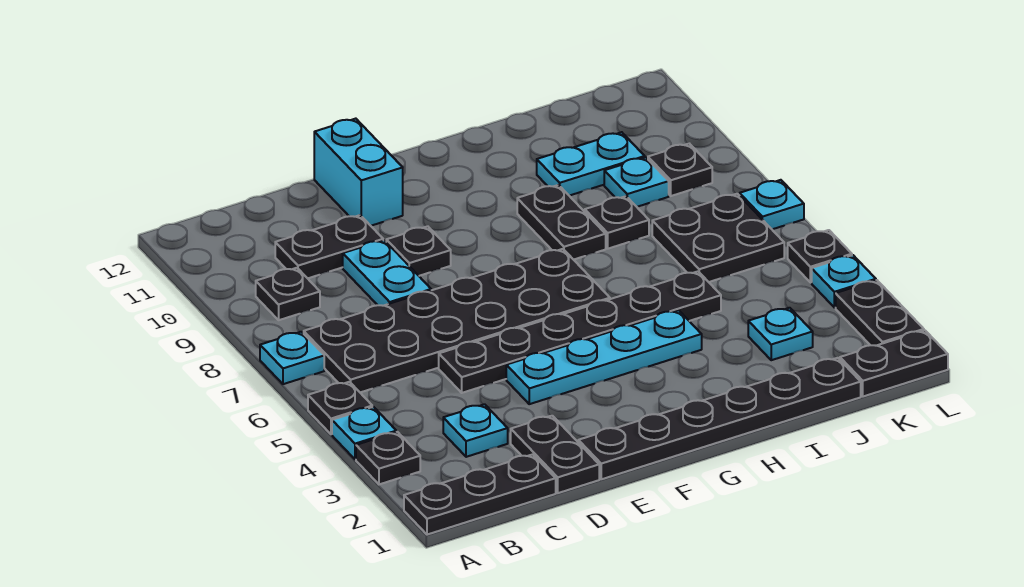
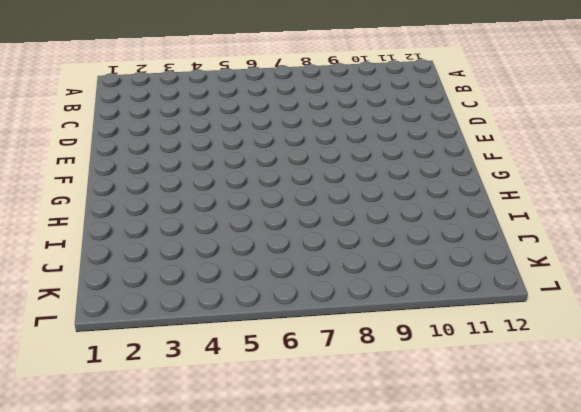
none -> black plate A1:C1 level 1
none -> black plate A3 level 1
none -> cyan plate A4 level 1

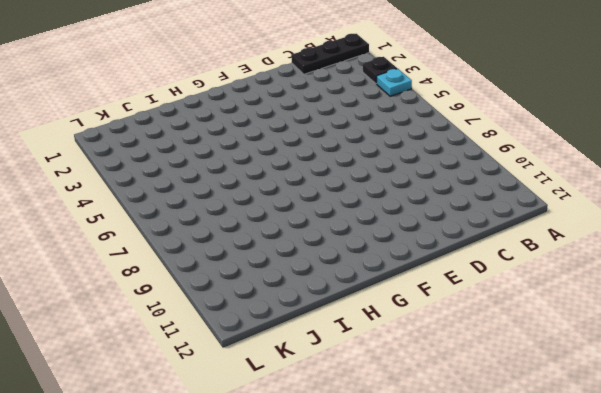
none -> black plate A5 level 1
none -> cyan plate A7 level 1
none -> black plate B6:G7 level 1

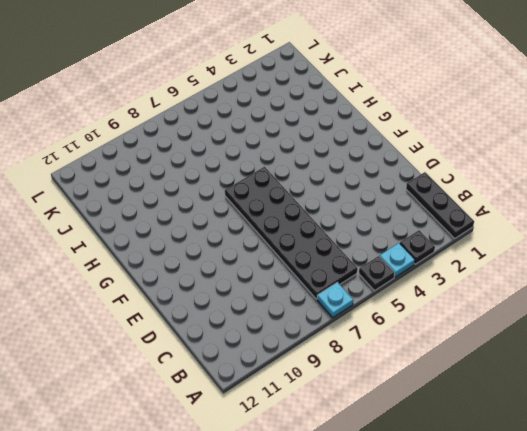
none -> black plate B9 level 1
none -> cyan plate C3 level 1
none -> black plate C10:D10 level 1

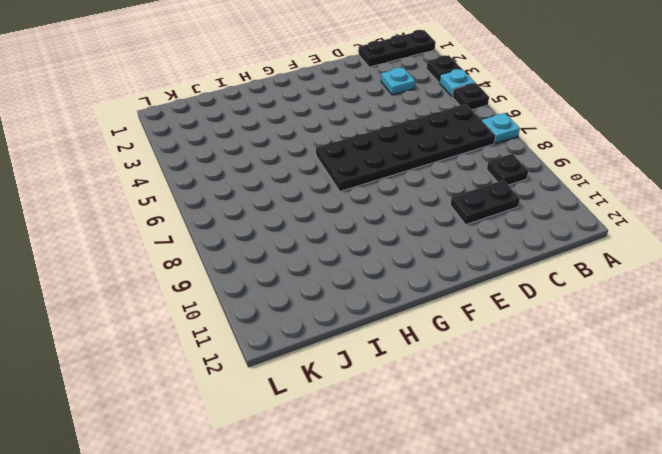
none -> black plate D1:D2 level 1
none -> black plate D5:I5 level 1
none -> cyan plate D8:D9 level 1

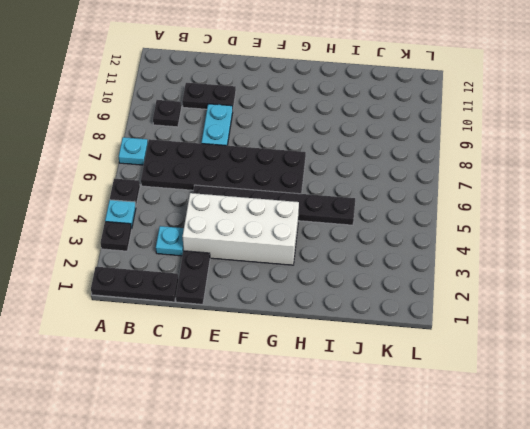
white brick D3:G4 level 1 -> cyan plate E4:H4 level 1
none -> black plate E1:J1 level 1
none -> black plate E9 level 1
none -> cyan brick E11:E12 level 1

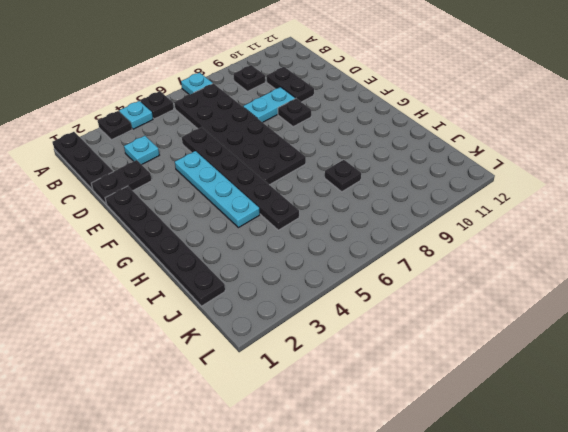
none -> cyan brick E11:E12 level 1
none -> black plate H8:H9 level 1
none -> cyan plate I10:J10 level 1

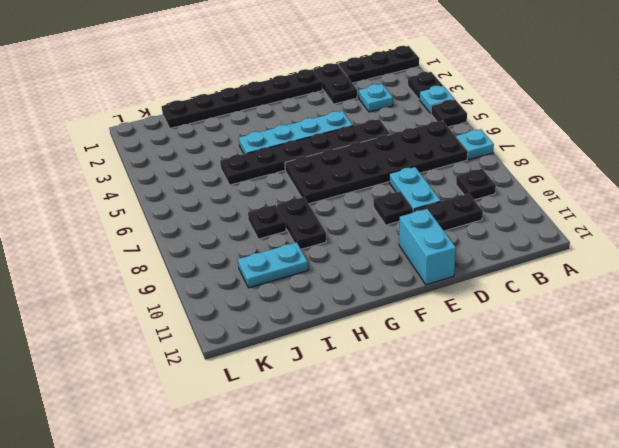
none -> cyan plate J3 level 1
none -> black plate J6:K7 level 1
none -> cyan plate J9 level 1

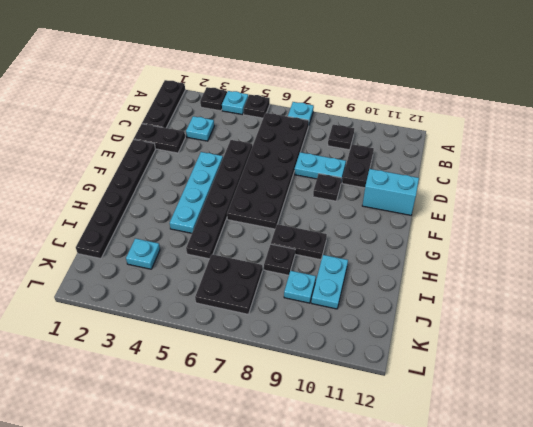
none -> black plate K1:L1 level 1
none -> black plate K9 level 1
none -> black plate L2:L3 level 1

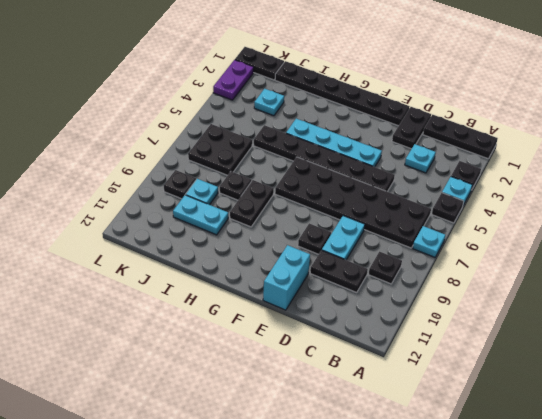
purple plate L2:L3 level 1 -> black plate L2:L3 level 1
none -> cyan plate L4 level 1
none -> black plate L5 level 1
none -> cyan plate L7 level 1

